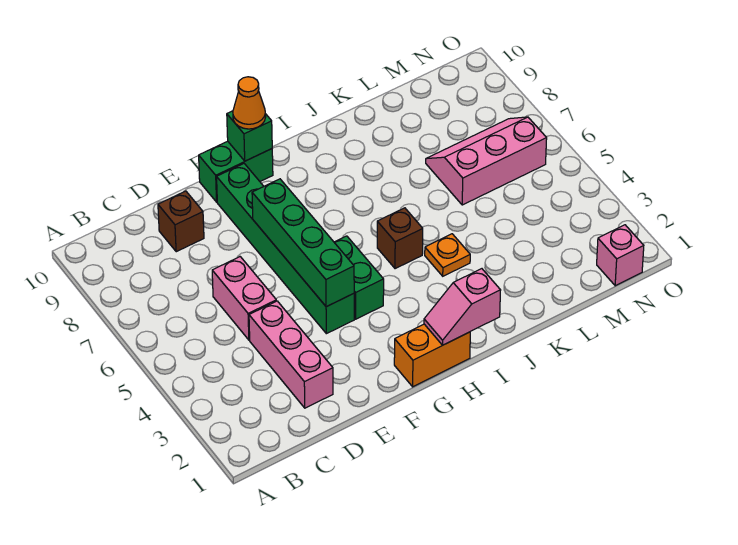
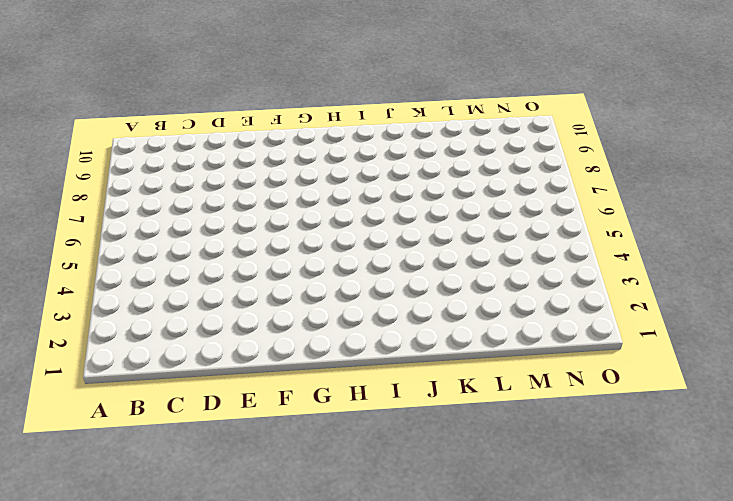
none -> pink brick D2:D4 level 1
none -> pink brick D5:D6 level 1
none -> brown brick D9 level 1

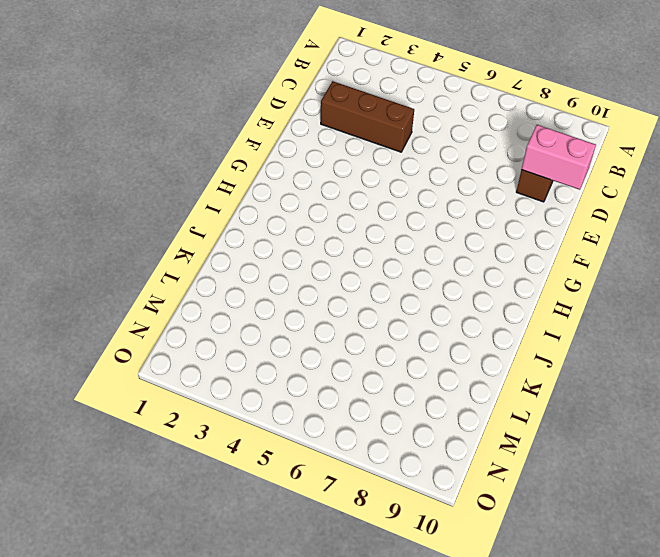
brown brick D2:D4 level 1 -> pink brick D2:D4 level 1
pink brick D9:D10 level 2 -> pink brick D5:D6 level 1
none -> green brick F4:F9 level 1
none -> green brick F10:G10 level 1
none -> orange brick G1:H1 level 1

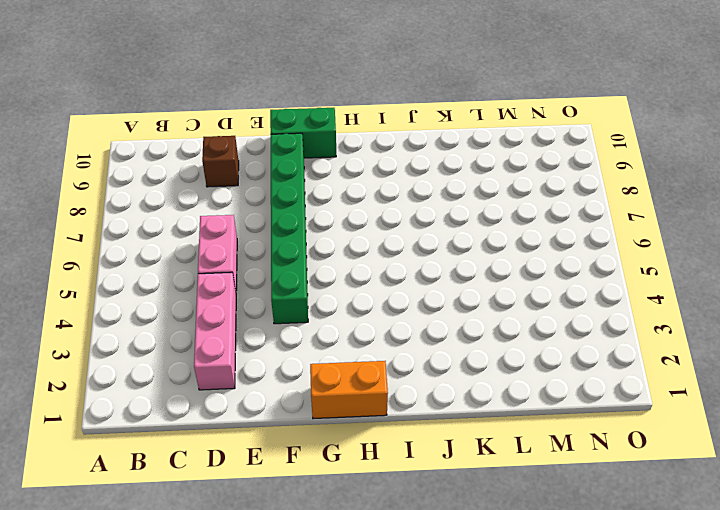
none -> green brick G4:G5 level 1
none -> brown brick I5 level 1
none -> orange plate J4 level 1

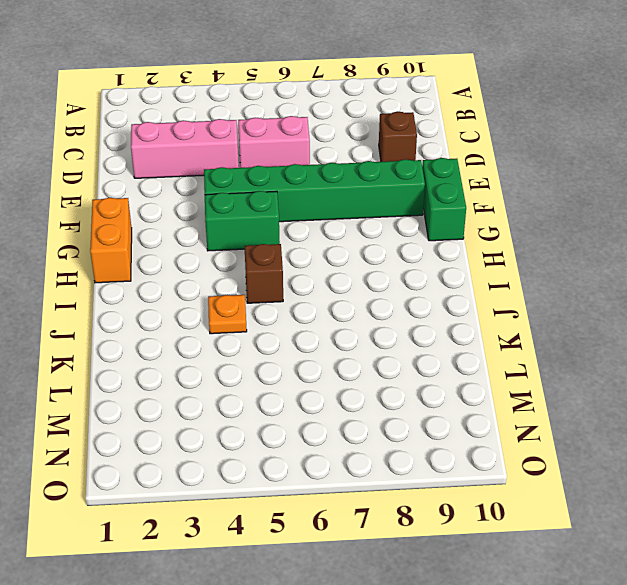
none -> pink slope L6:N7 level 1 top 6
none -> pink brick N1 level 1
none -> green brick F4:F7 level 2

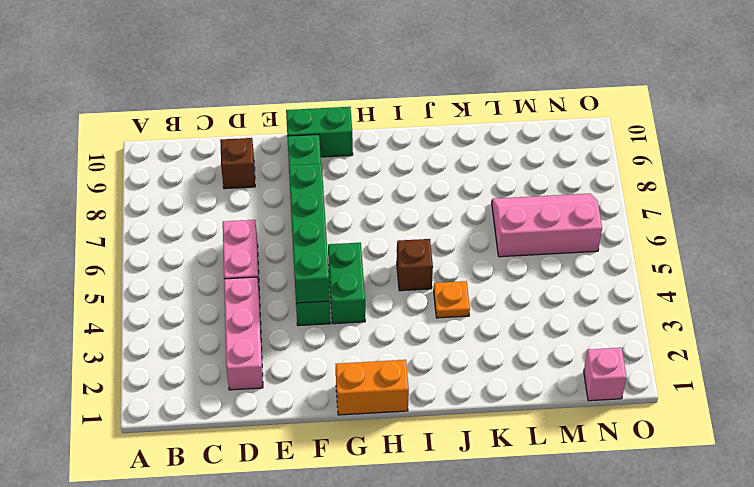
none -> green brick G10 level 2
none -> pink slope H1:I1 level 2 top I
none -> orange cone G10 level 3

